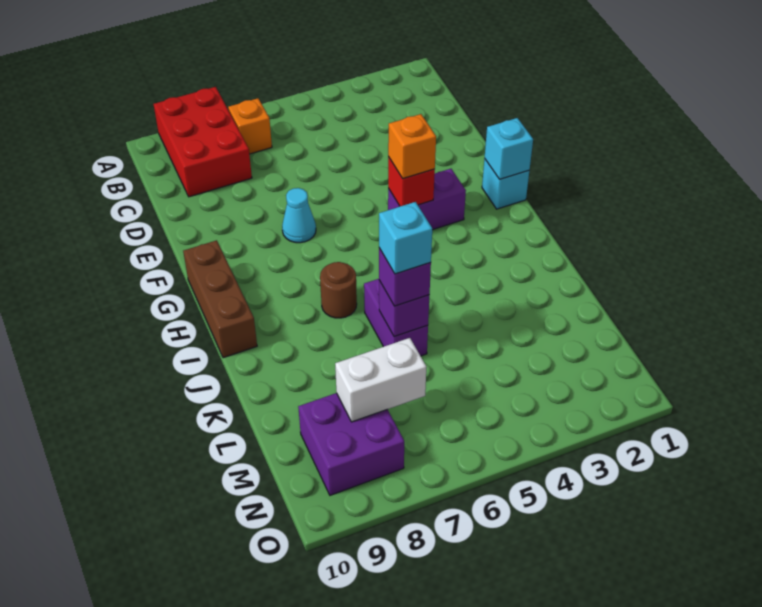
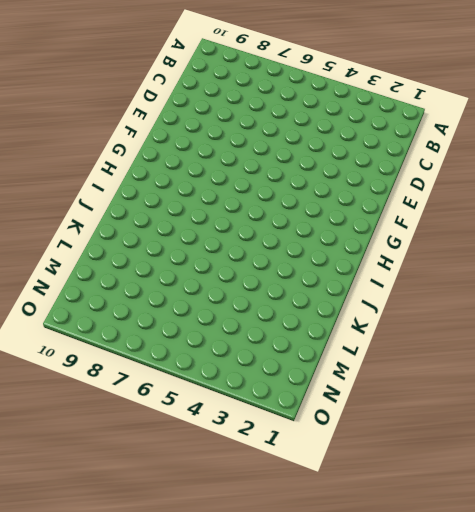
none -> red brick A8:C9 level 1
none -> orange brick B7 level 1
none -> cyan cone F7 level 1

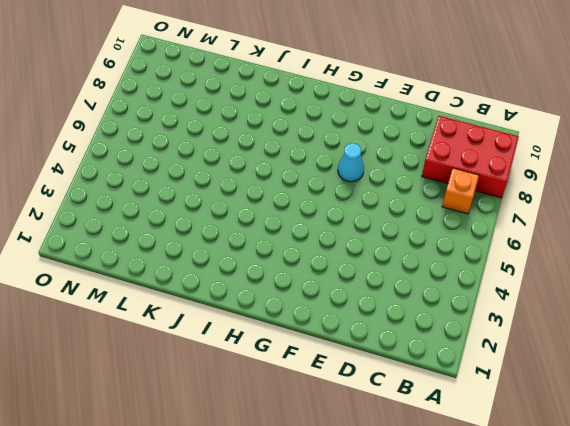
none -> cyan brick G1 level 1
none -> purple brick G3:G4 level 1
none -> brown brick G10:I10 level 1

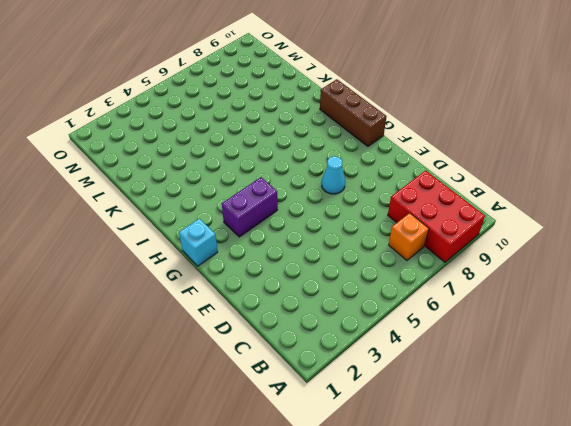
none -> brown round brick I7 level 1
none -> purple brick J6:K6 level 1
none -> purple brick M8:N9 level 1

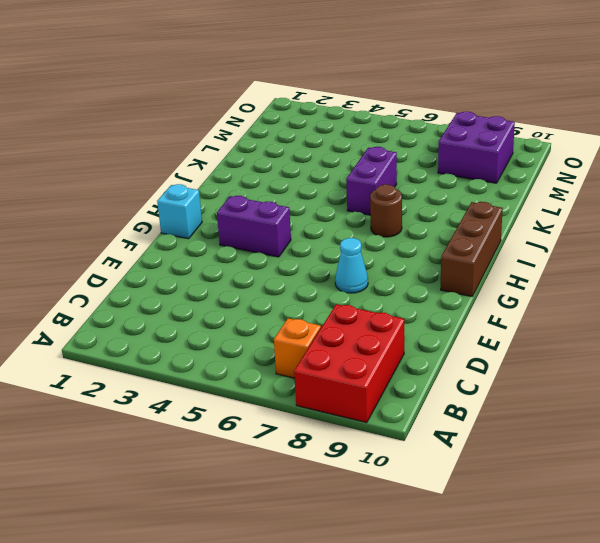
none -> cyan brick G1 level 2
none -> red brick G4 level 2
none -> purple brick K6 level 2

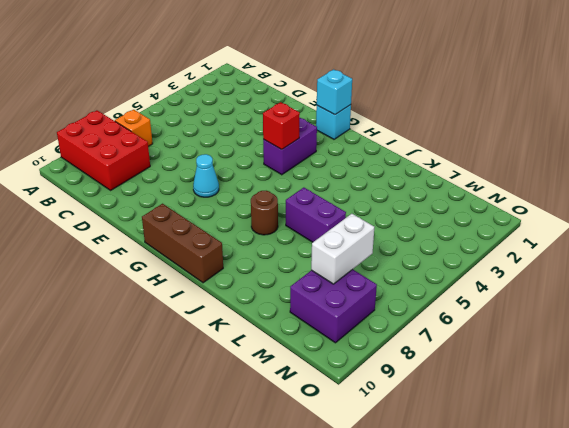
none -> purple brick K6 level 2
none -> orange brick G4 level 3
none -> purple brick K6 level 3

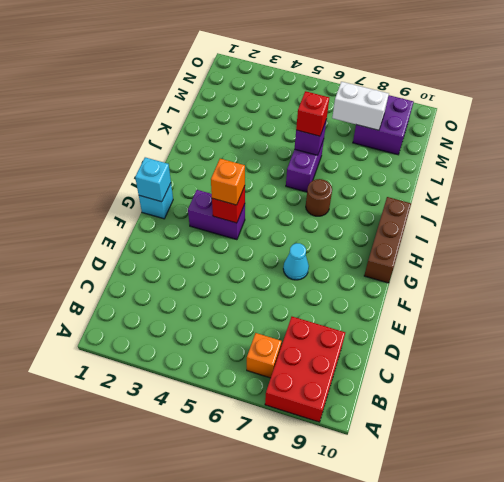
red brick K6 level 3 -> purple brick K6 level 3
none -> cyan brick K6 level 4

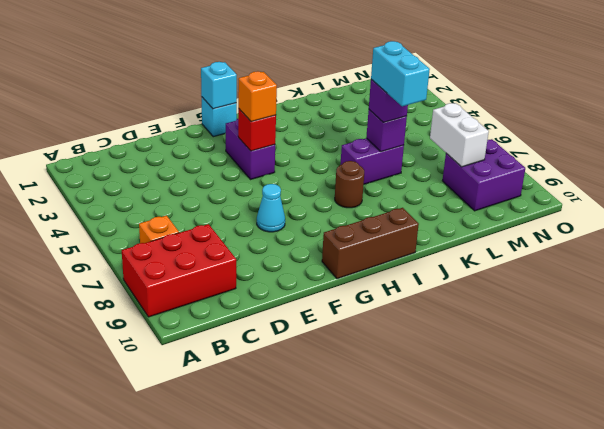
cyan brick K6:K7 level 4 -> cyan brick K6 level 4

